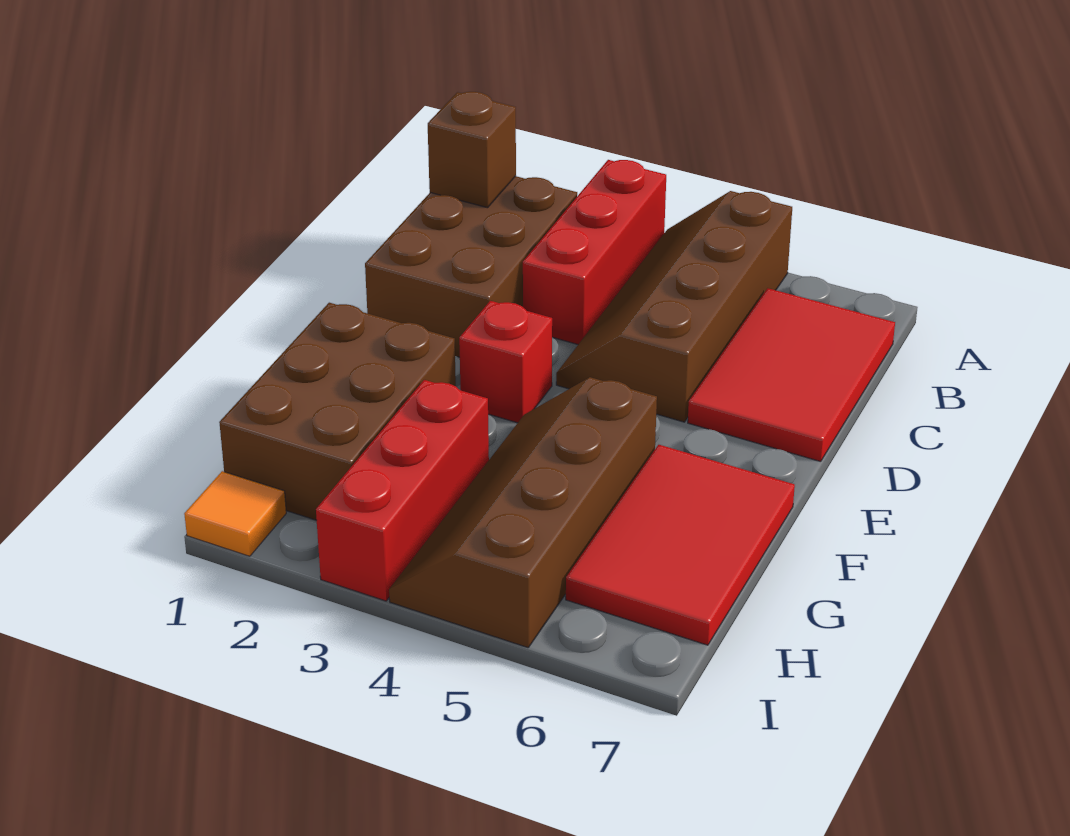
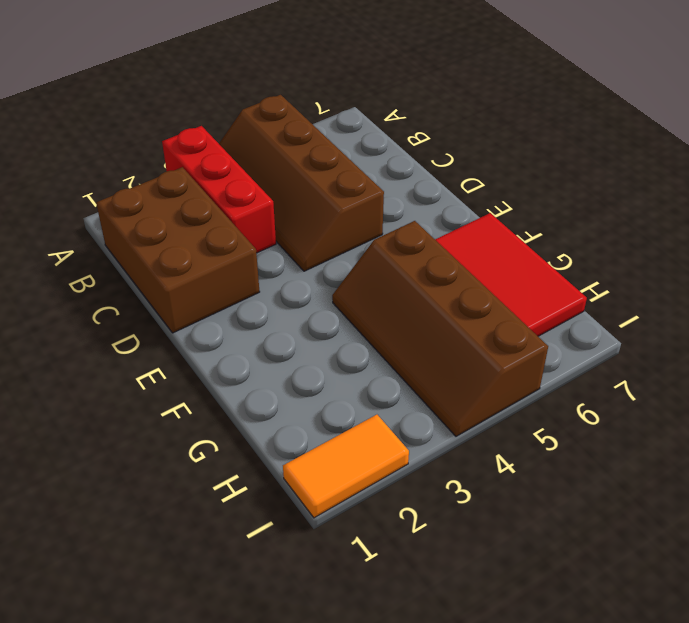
orange tile I1:I2 level 1 -> orange tile I1 level 1
none -> red tile B6:D7 level 1
none -> red brick E3 level 1

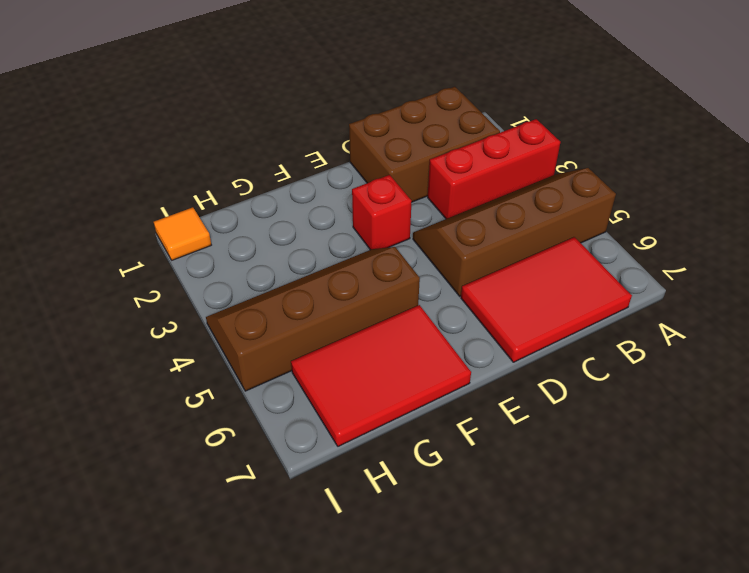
none -> brown brick F1:H2 level 1
none -> red brick G3:I3 level 1

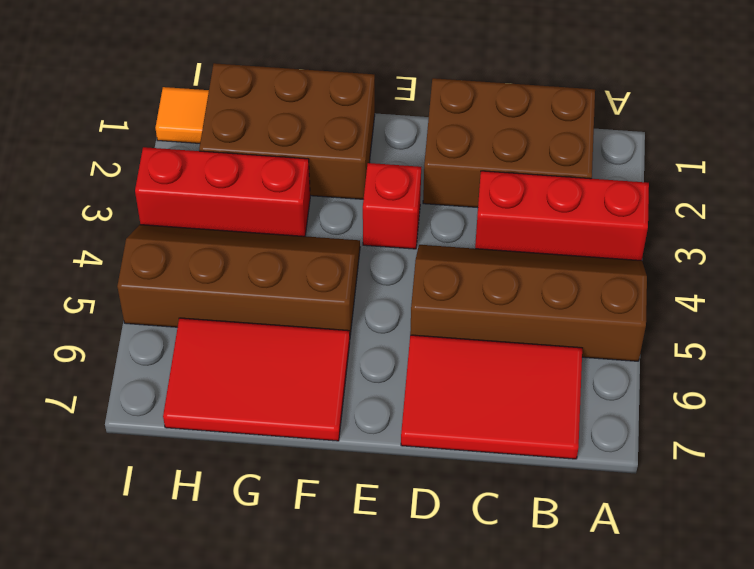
none -> brown brick B1 level 2

